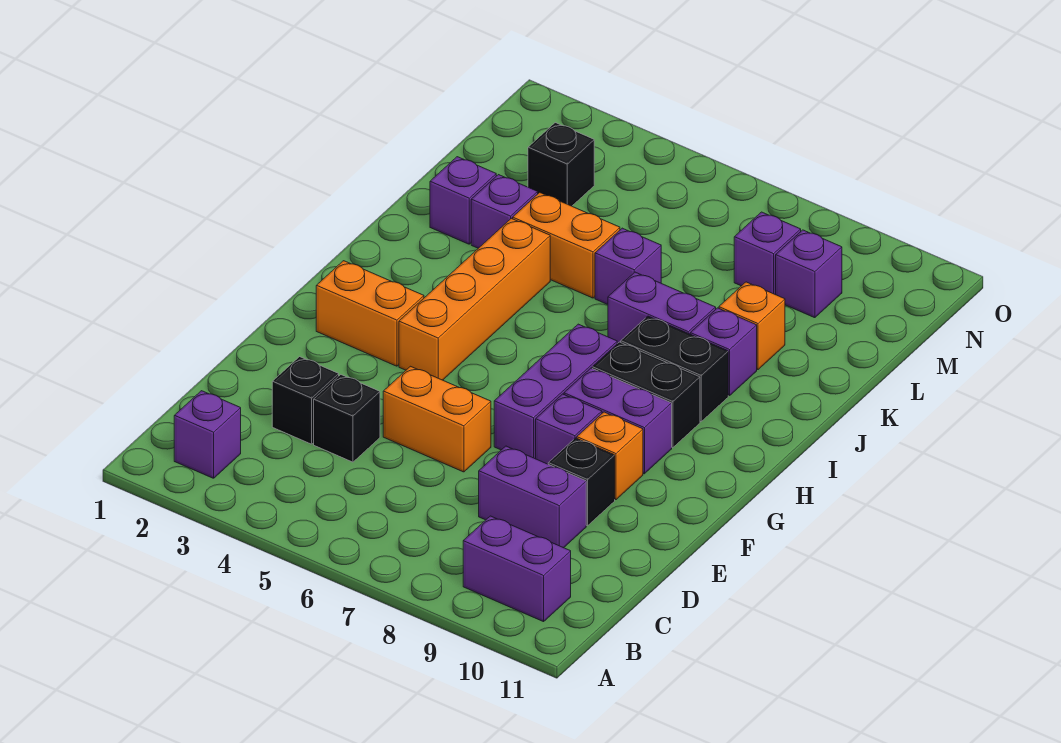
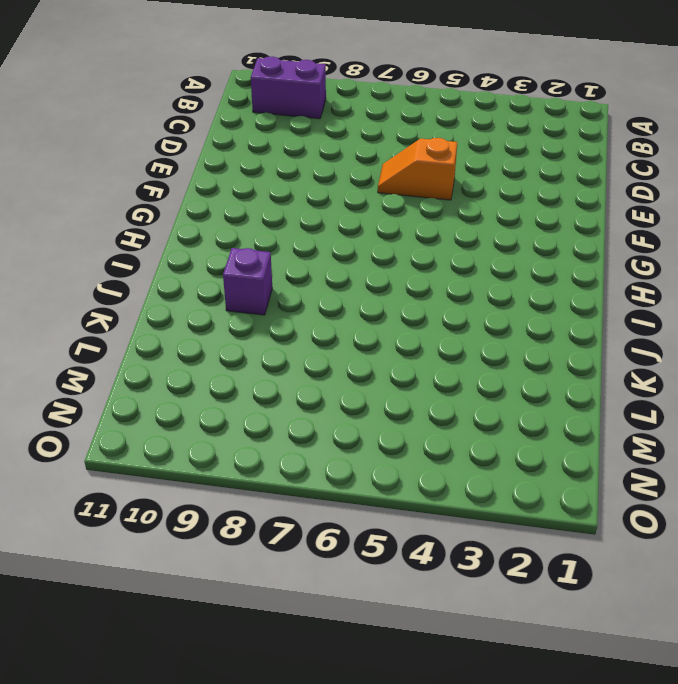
orange slope E5:E6 level 1 top 5 -> orange brick E5:E6 level 1
none -> purple brick B2 level 1
none -> black brick D3 level 1
none -> black brick D4 level 1

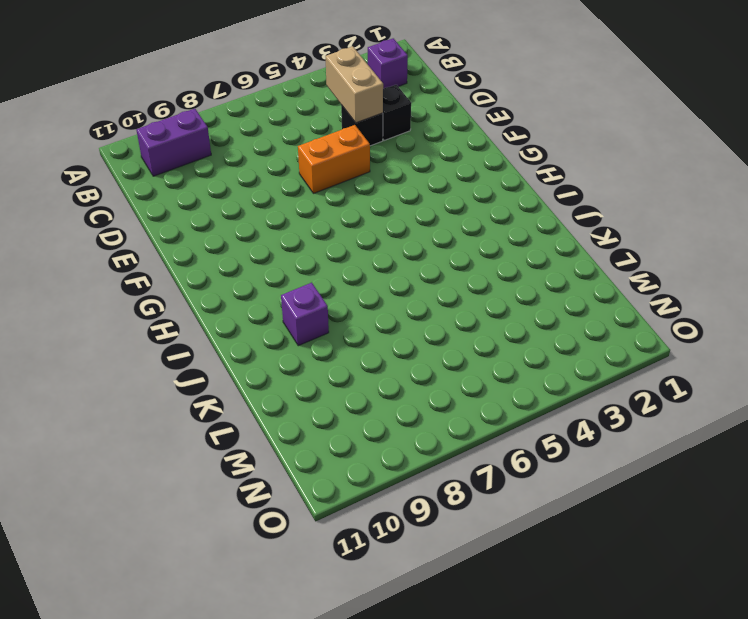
tan brick C4:D4 level 2 -> none
none -> purple brick D8:D9 level 1
none -> black brick E9 level 1
none -> purple brick F7:H7 level 1

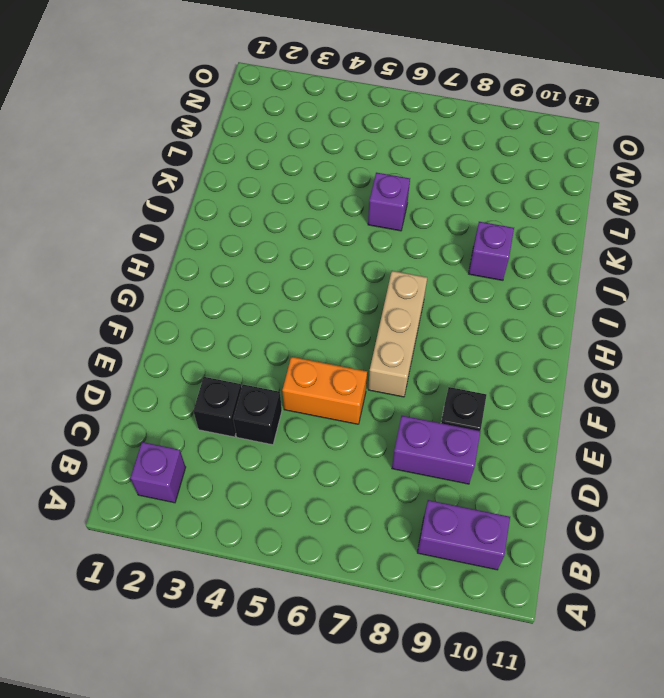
tan brick F7:H7 level 1 -> purple brick F7:H7 level 1
none -> purple brick F8 level 1
none -> orange brick F9 level 1
none -> orange brick G2:G3 level 1

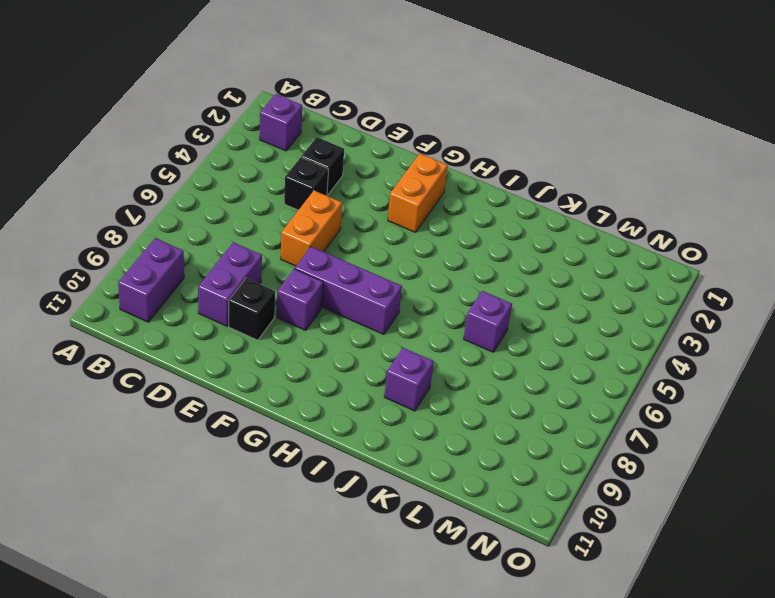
none -> orange brick F9 level 1
none -> orange brick G4:J4 level 1
none -> purple brick G8:G9 level 1

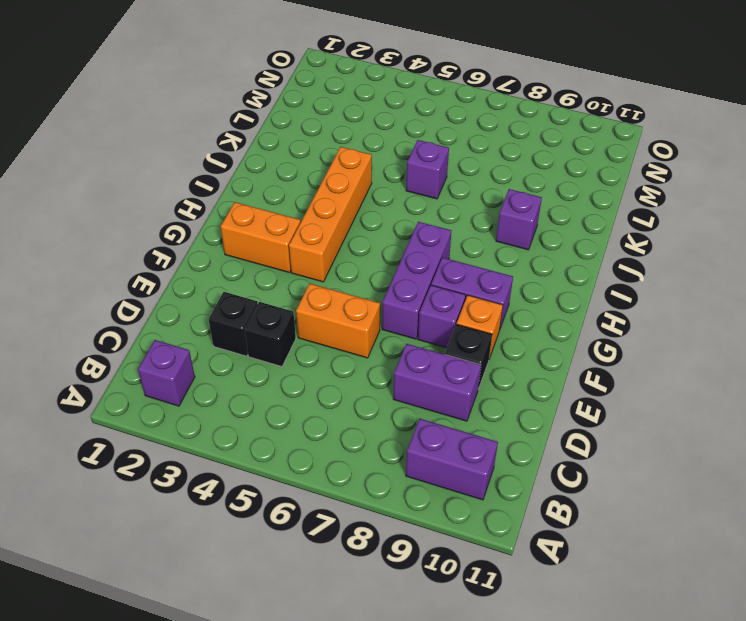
none -> black brick H8:H9 level 1
none -> black brick I8:I9 level 1
none -> purple brick J7:J8 level 1

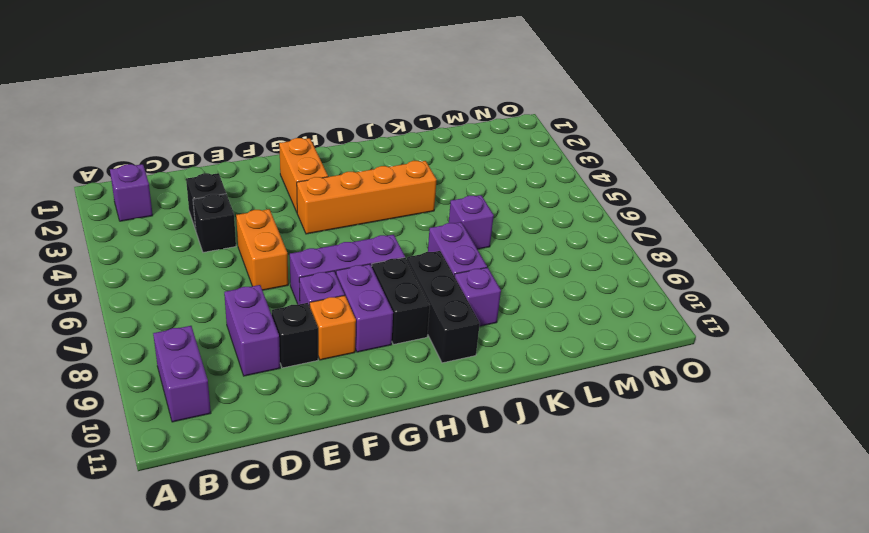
black brick I8:I10 level 1 -> black brick I8:I9 level 1
none -> purple brick K2 level 1
none -> purple brick K3 level 1
none -> orange brick K4:K5 level 1

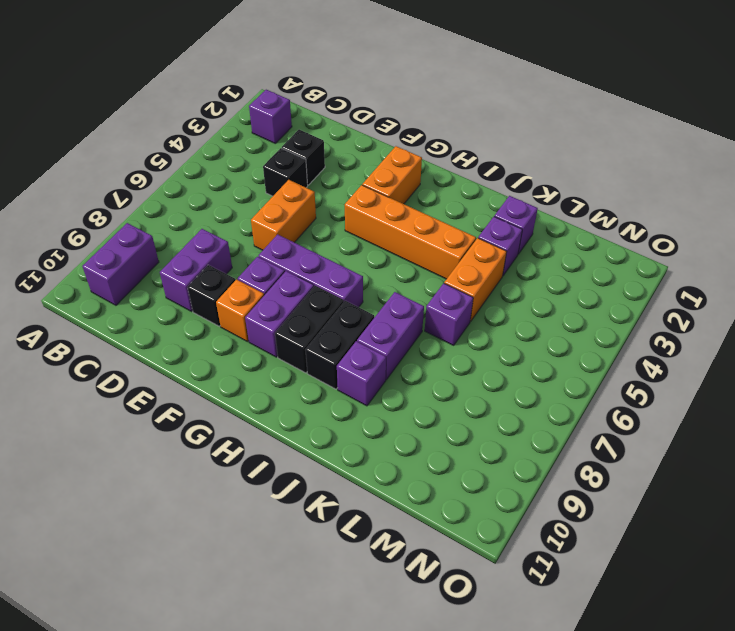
none -> orange brick K9 level 1
none -> black brick M3 level 1
none -> purple brick M8 level 1

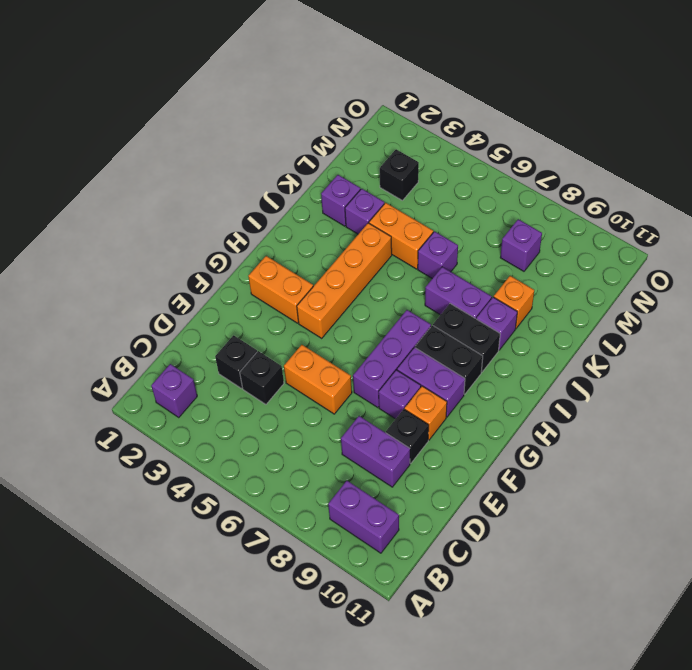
none -> purple brick M9 level 1

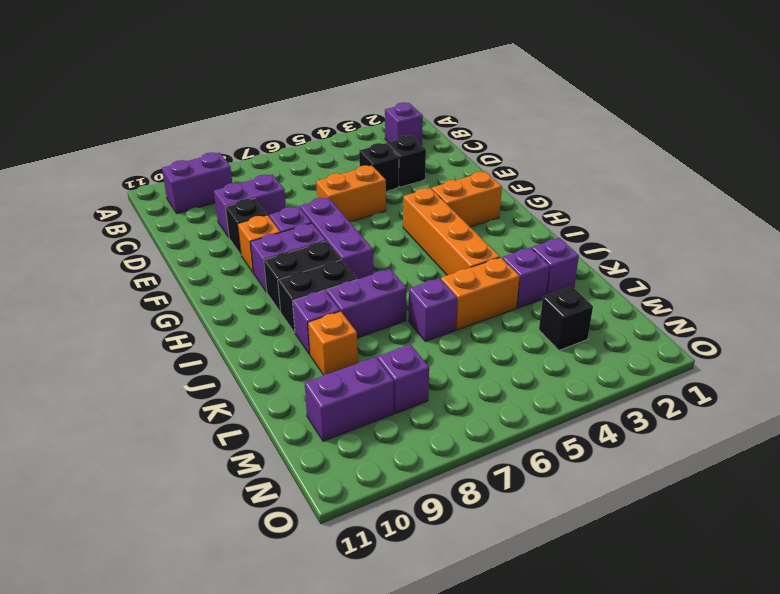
purple brick M9:M10 level 1 -> purple brick M9 level 1

